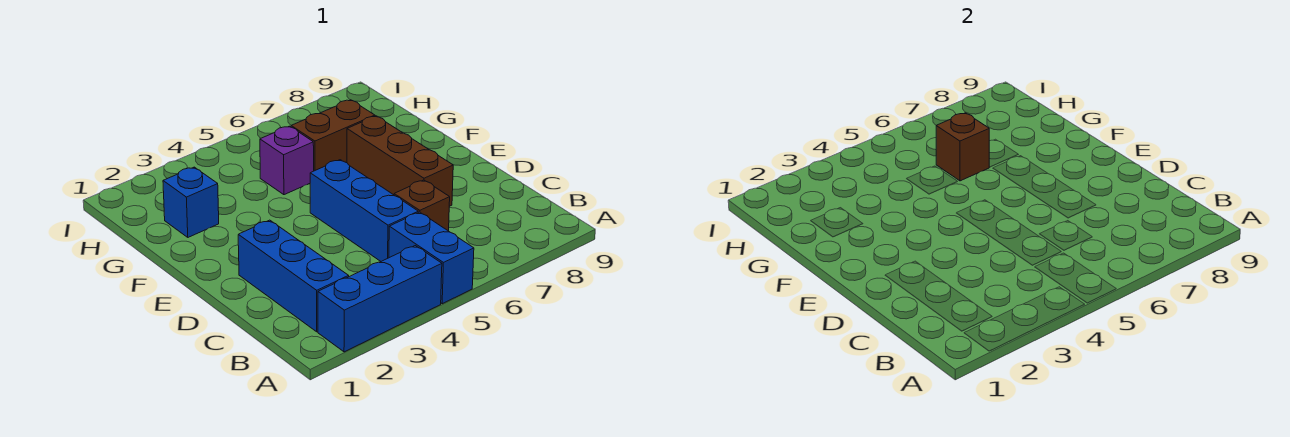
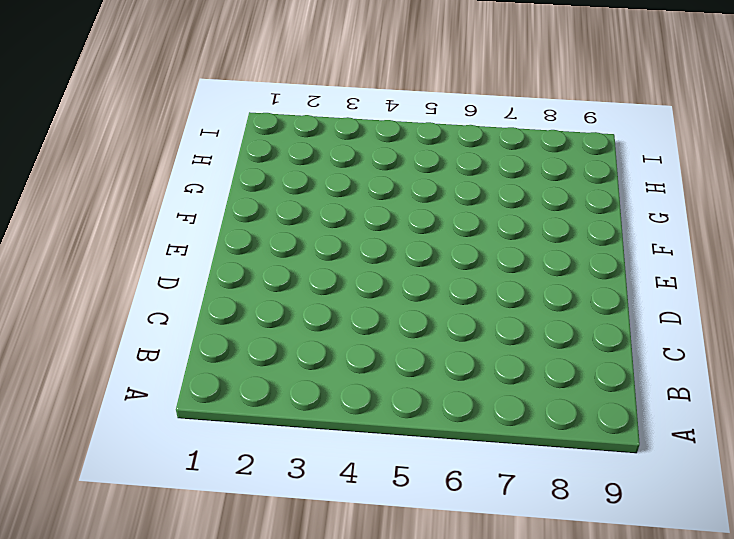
none -> blue brick A2:A4 level 1
none -> blue brick A5:B5 level 1

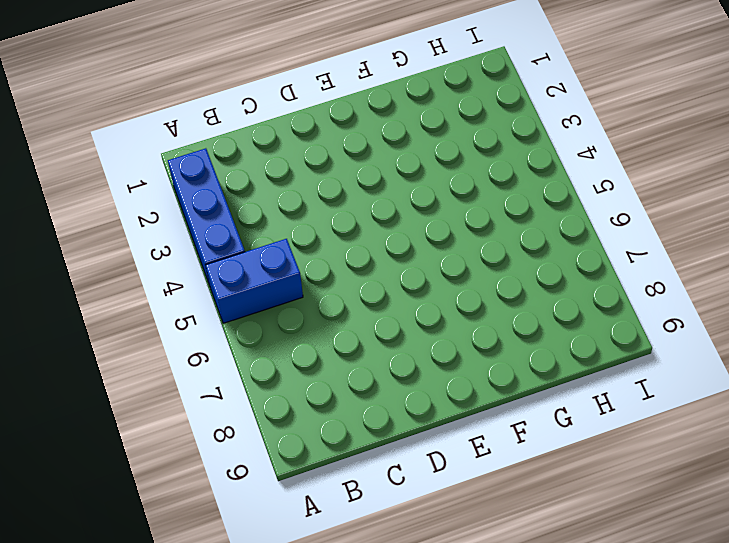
none -> blue brick B2:D2 level 1
none -> blue brick C5:E5 level 1

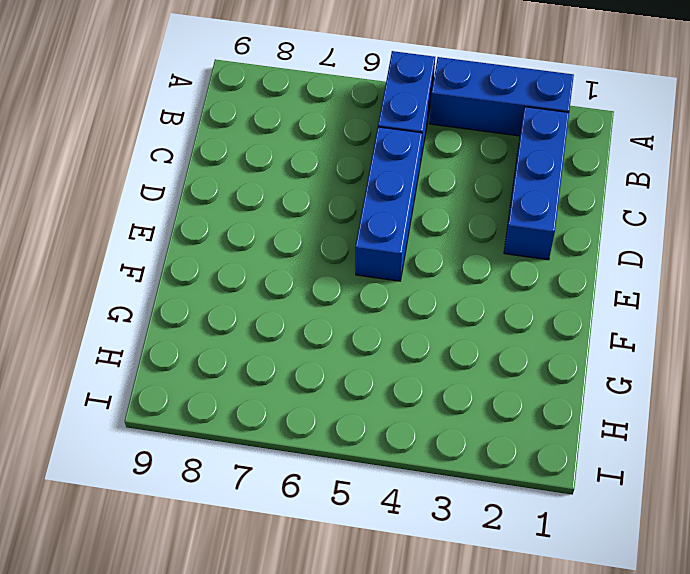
none -> brown brick C6 level 1
none -> brown brick D7:F7 level 1

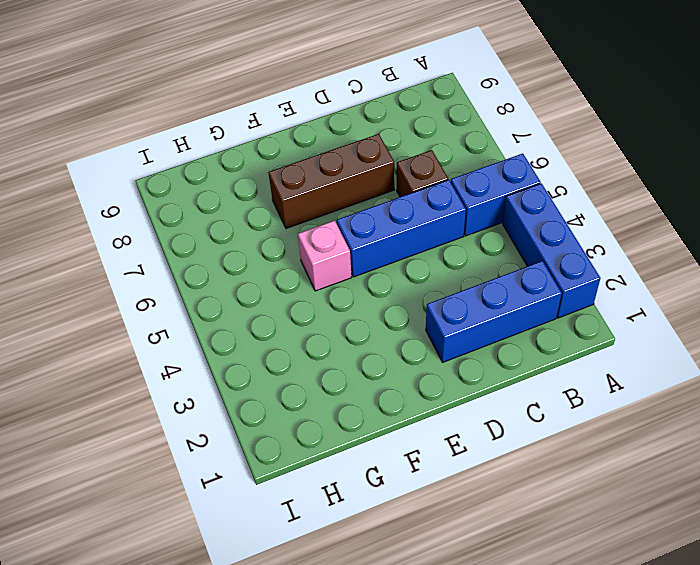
pink brick F5 level 1 -> none
none -> blue brick G2 level 1
none -> purple brick G5 level 1

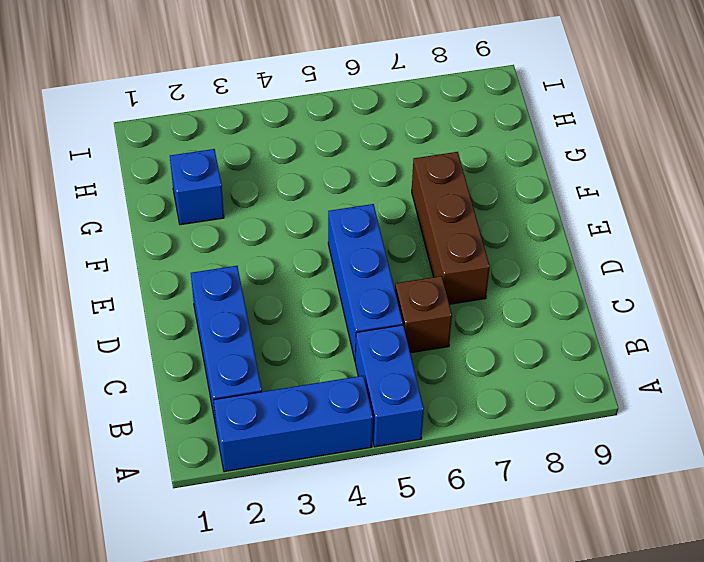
none -> purple brick G5 level 1
none -> brown brick G6:G7 level 1

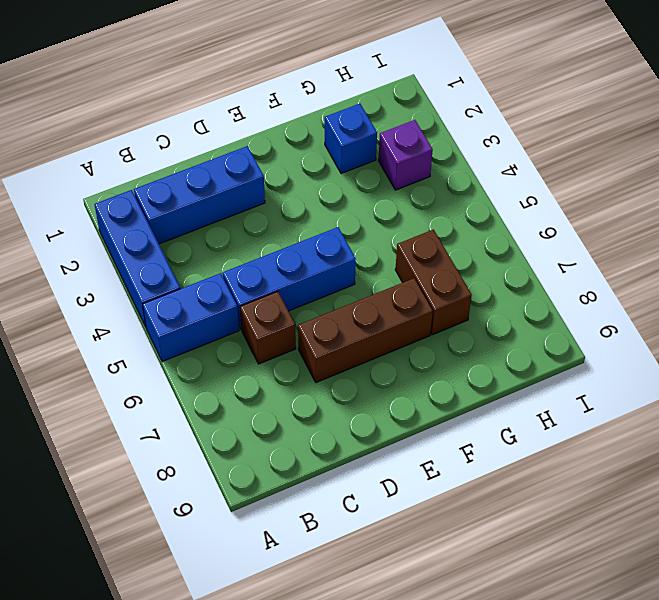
purple brick H3 level 1 -> purple brick G5 level 1
none -> brown brick G6 level 2

